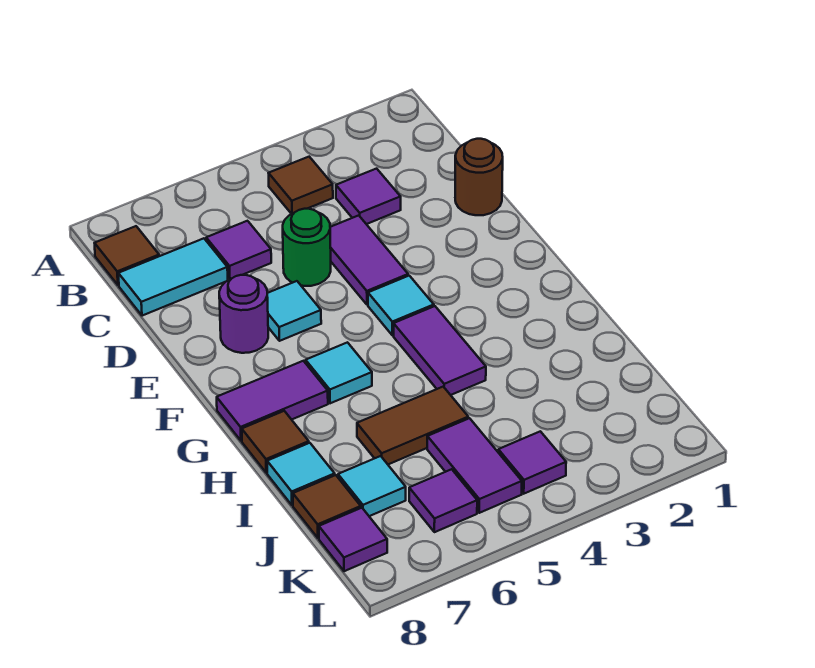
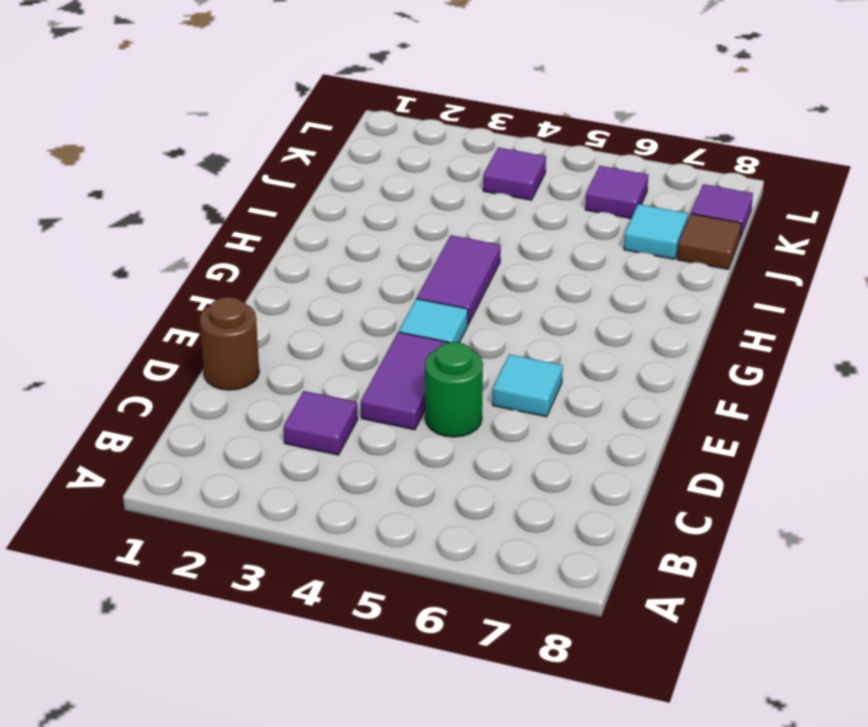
none -> brown tile B4 level 1
none -> brown tile B8 level 1
none -> purple tile C6 level 1

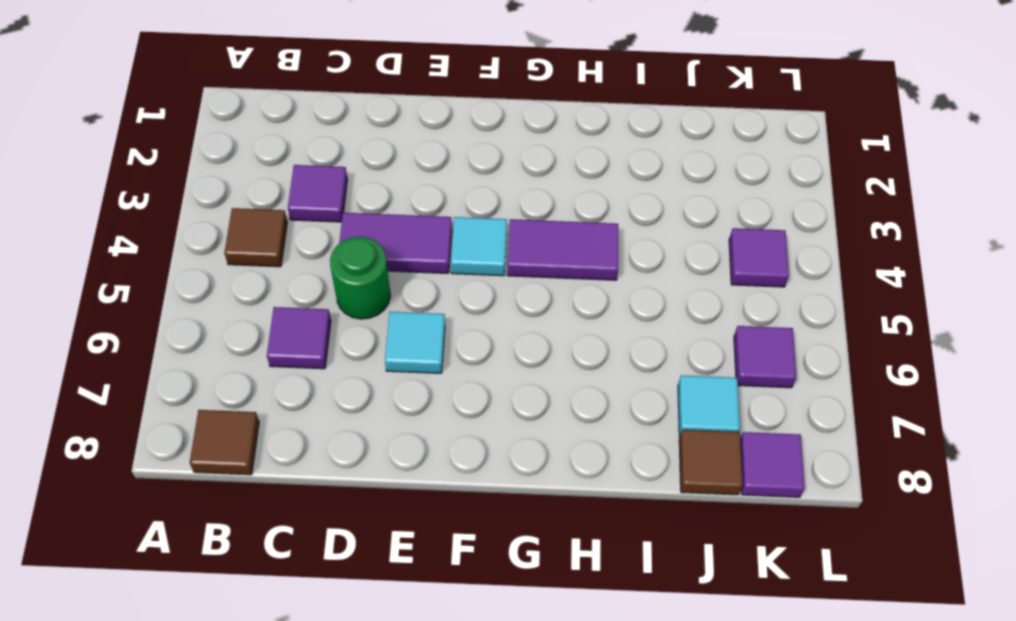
none -> cyan tile C7:C8 level 1
none -> brown round brick D1 level 1
none -> purple round brick E7 level 1

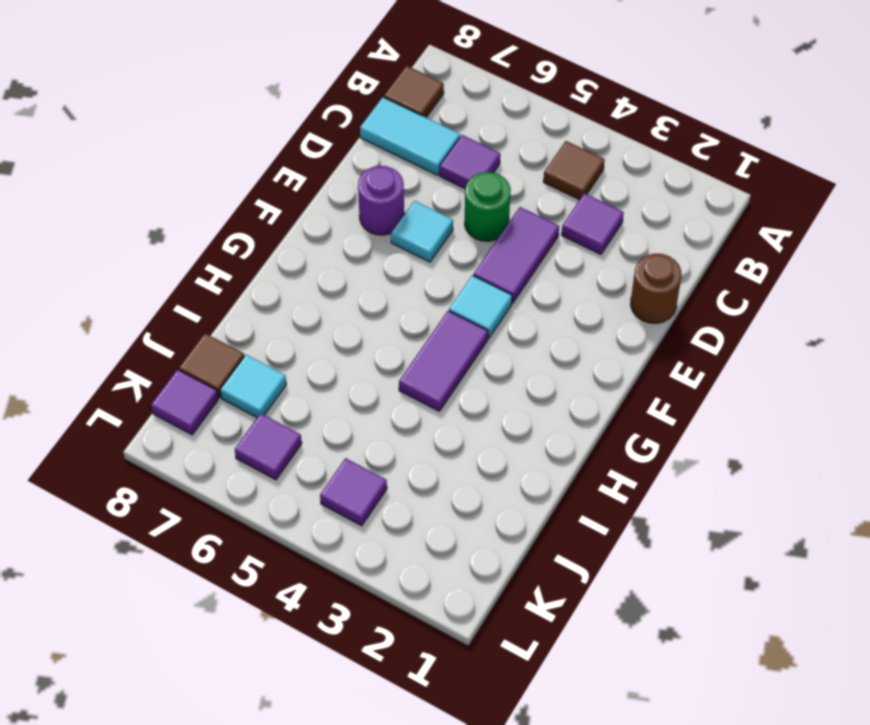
none -> cyan tile G6 level 1
none -> purple tile G7:G8 level 1
none -> brown tile H8 level 1

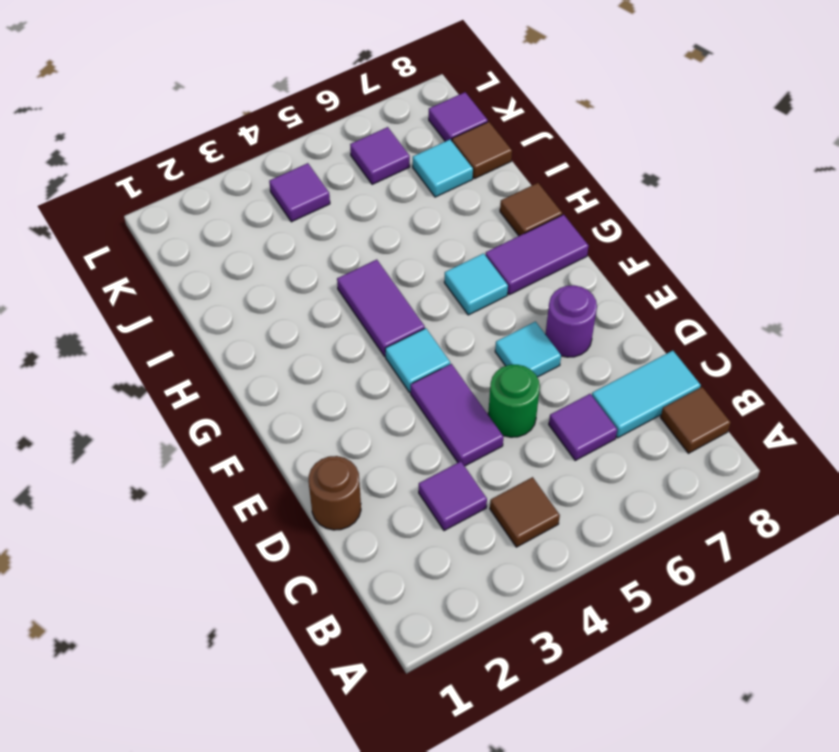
none -> brown tile I5:I6 level 1
none -> cyan tile I8 level 1
none -> purple tile J5:K5 level 1

